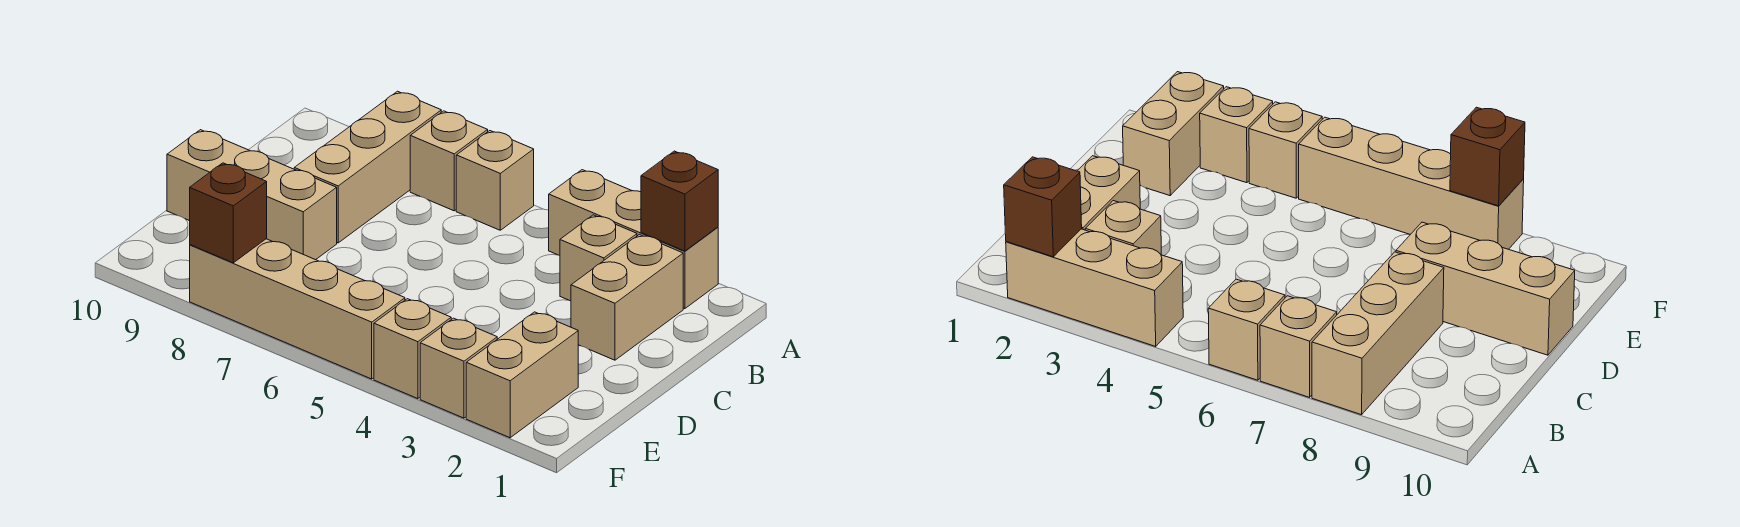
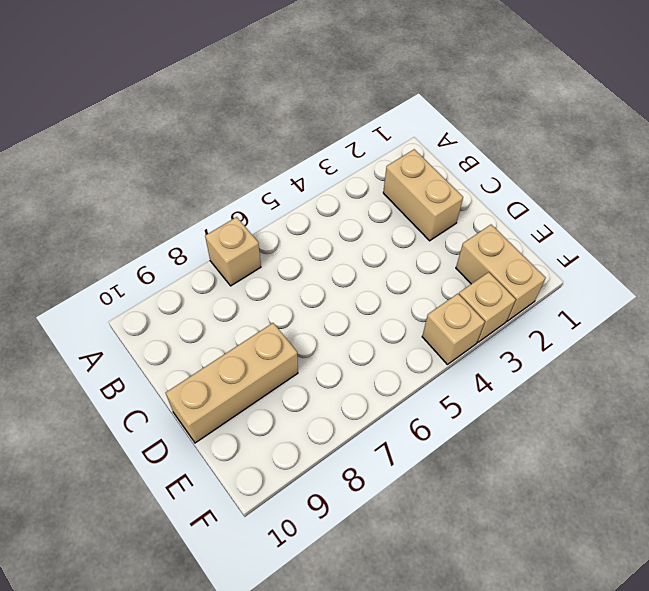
none -> tan brick A2:A4 level 1
none -> tan brick A6 level 1
none -> tan brick A8:C8 level 1

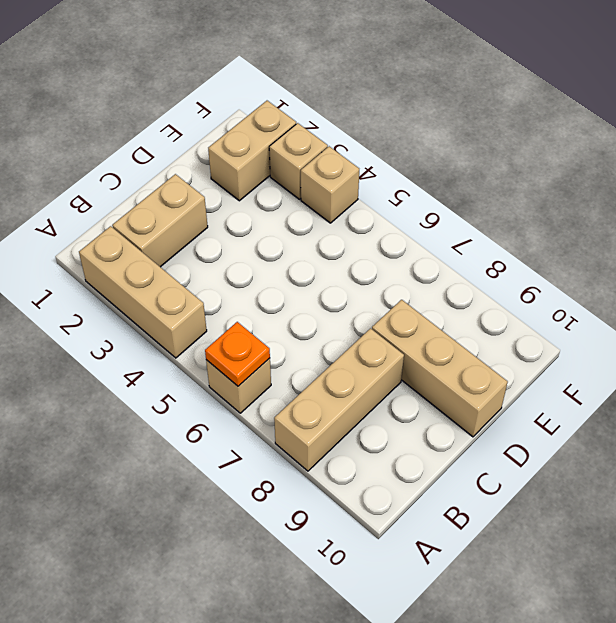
orange plate A6 level 2 -> none
none -> tan brick A7 level 1
none -> tan brick B3 level 1
none -> tan brick F5:F8 level 1

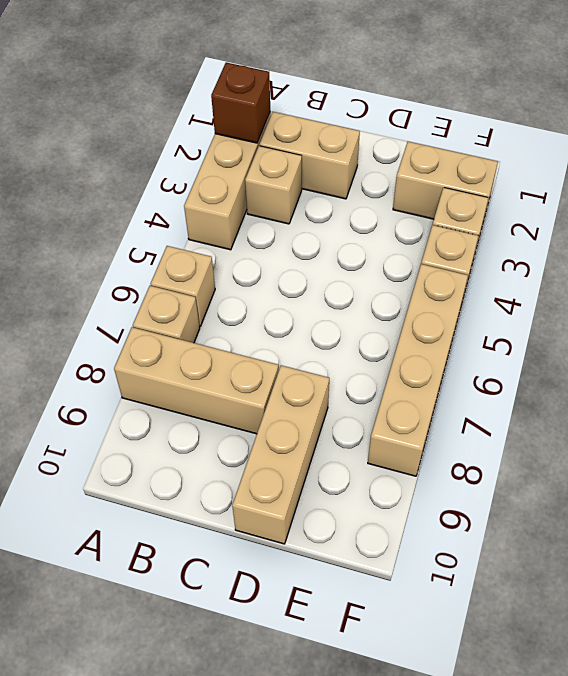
none -> brown brick F8 level 2

